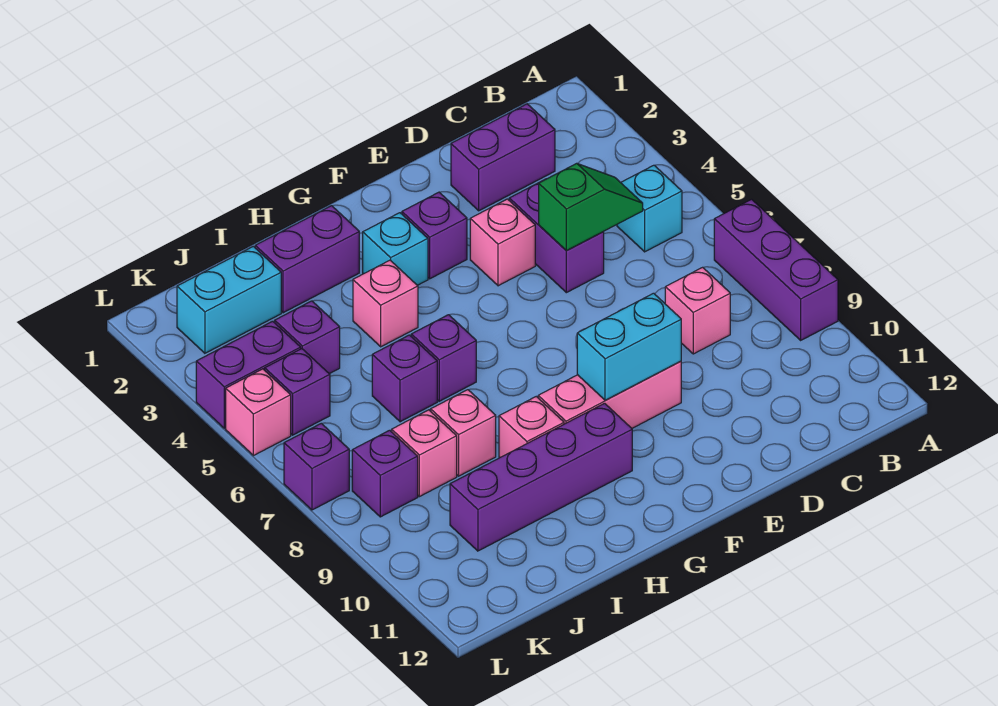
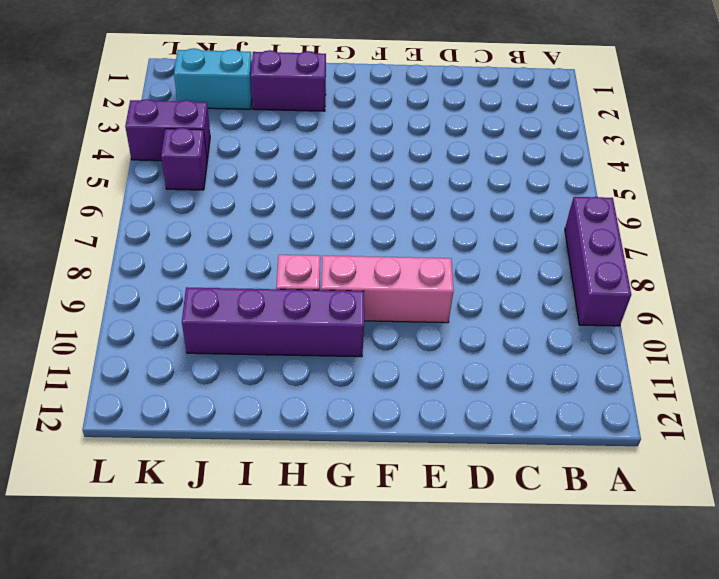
none -> cyan brick B5 level 1
none -> purple brick C2:D2 level 1
none -> pink brick C8 level 1

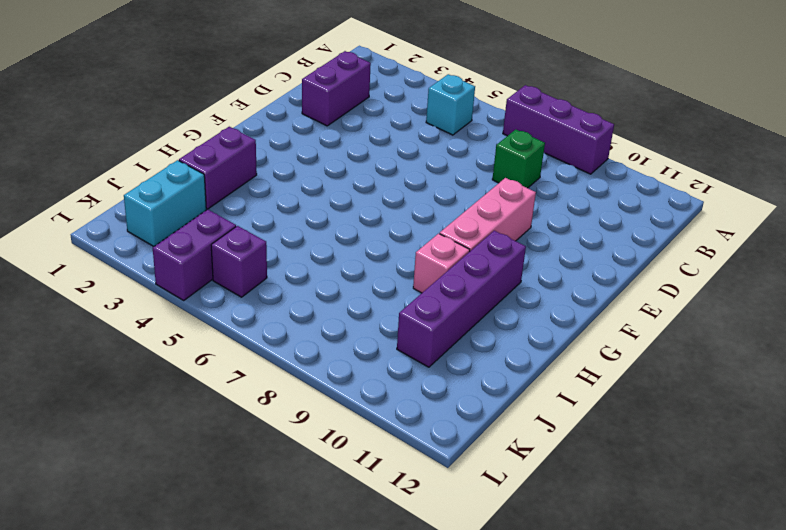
green brick C8 level 1 -> pink brick C8 level 1
none -> purple brick D4:D5 level 1
none -> pink brick E4 level 1
none -> purple brick F3 level 1

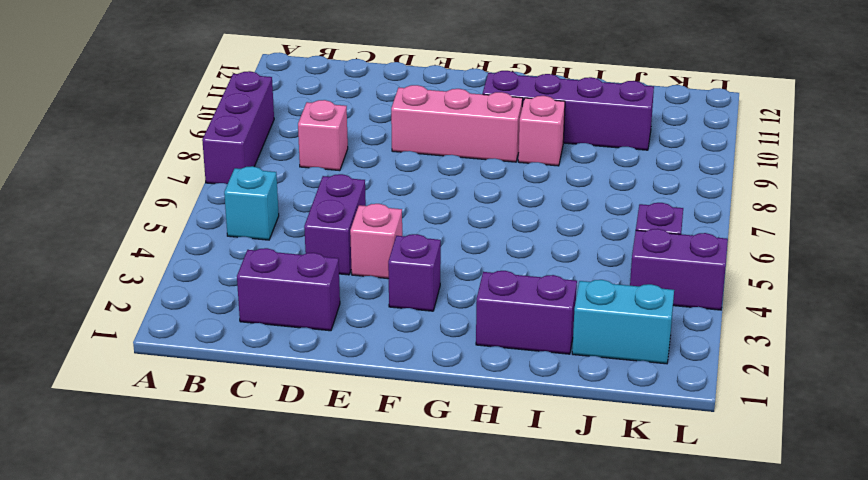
none -> cyan brick G3 level 1
none -> pink brick H4 level 1
none -> purple brick H6 level 1

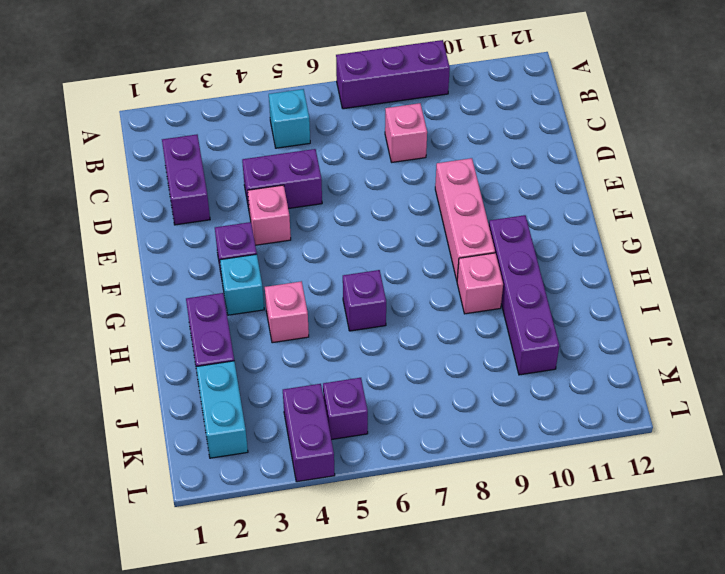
none -> purple brick I6 level 1
none -> pink brick I8 level 1
none -> purple brick J4 level 1

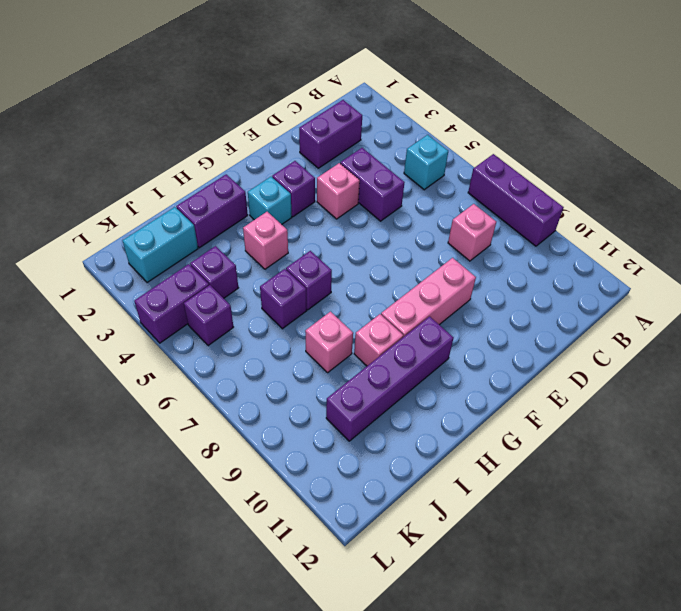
none -> pink brick J8 level 1
none -> purple brick K8 level 1
none -> pink brick L5 level 1

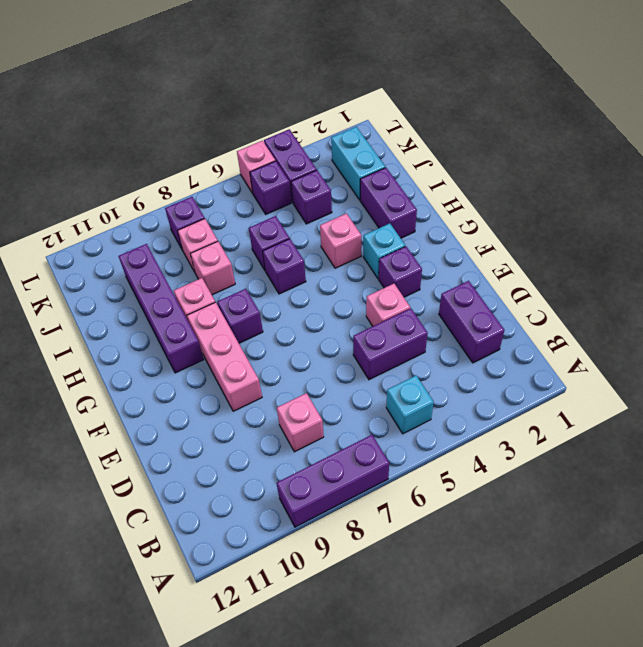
purple brick G8 level 1 -> purple brick L7 level 1
none -> green slope C5:D5 level 2 top D
none -> cyan brick E9:F9 level 2

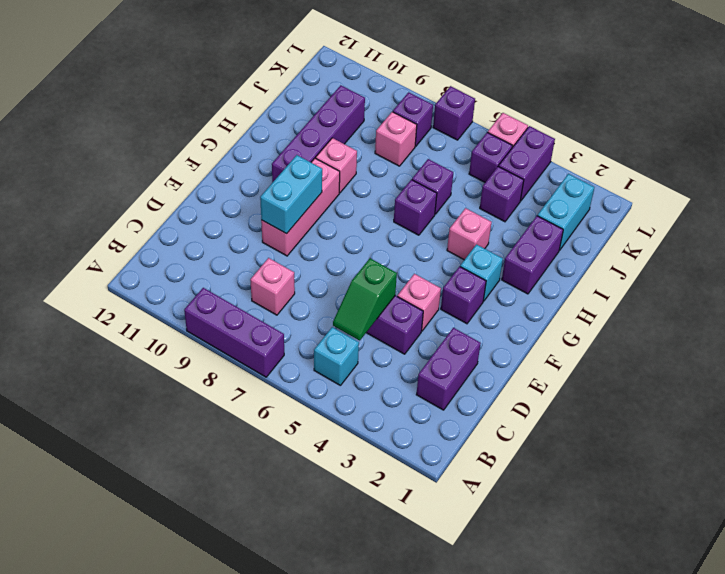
none -> pink brick I8 level 1

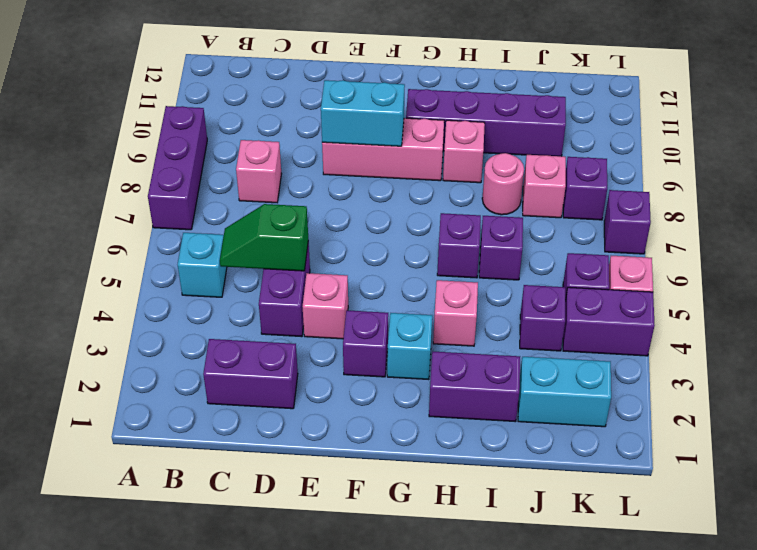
pink round brick I8 level 1 -> pink brick I8 level 1

